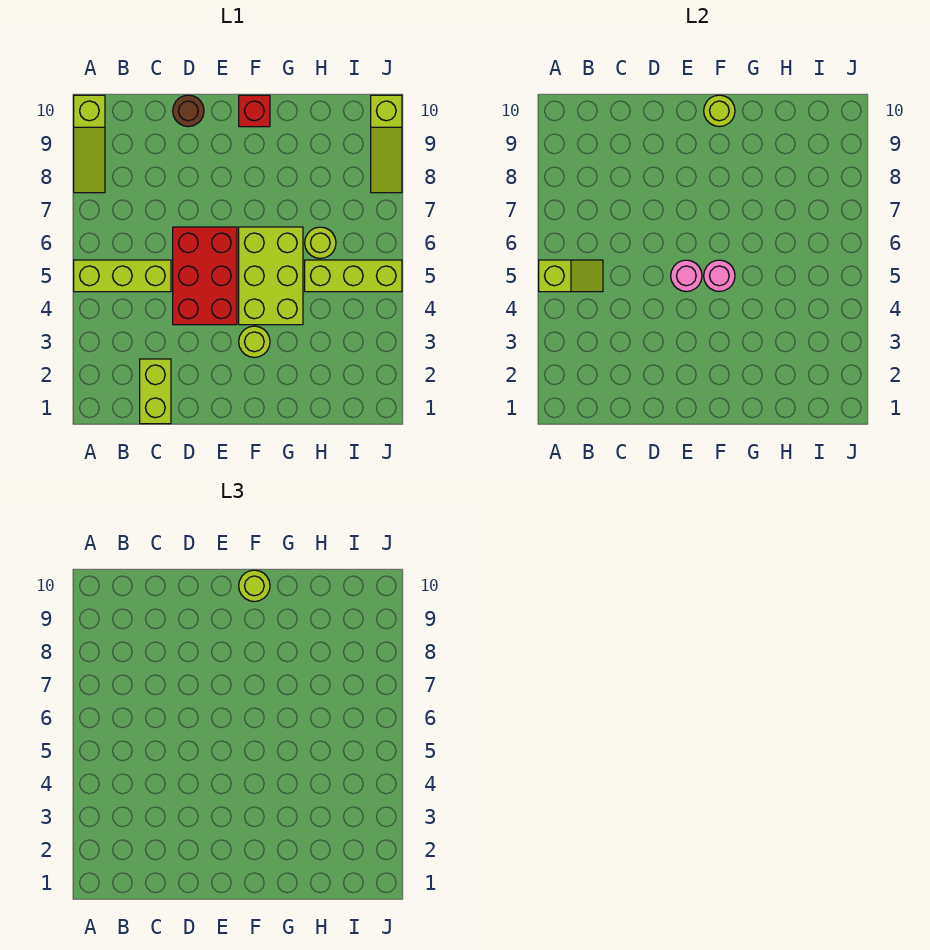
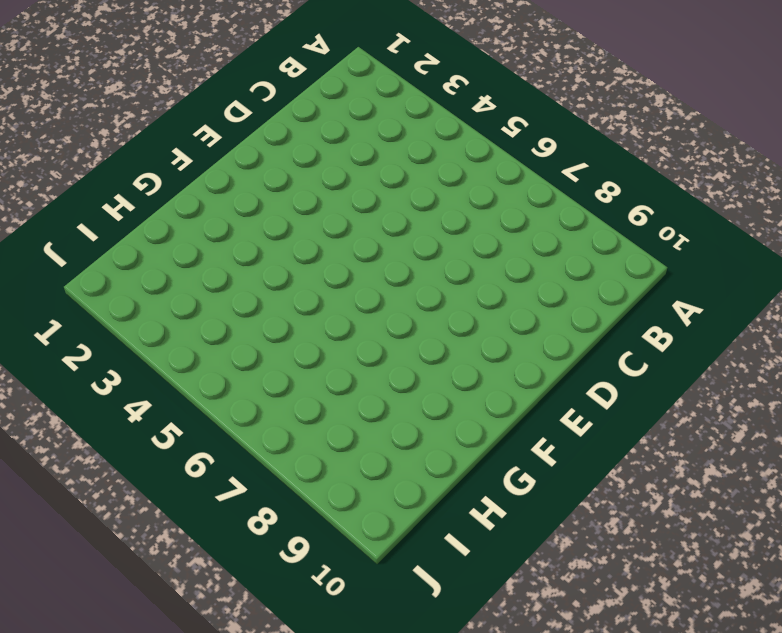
none -> lime brick A5:C5 level 1
none -> lime slope A8:A10 level 1 top 10
none -> lime brick C1:C2 level 1

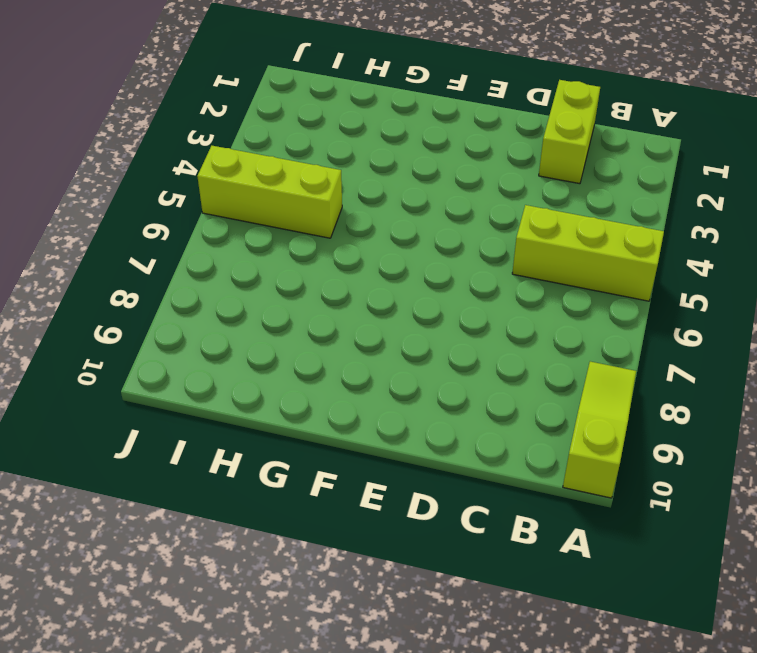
none -> red brick D4:E6 level 1
none -> brown round brick D10 level 1
none -> lime round brick F3 level 1

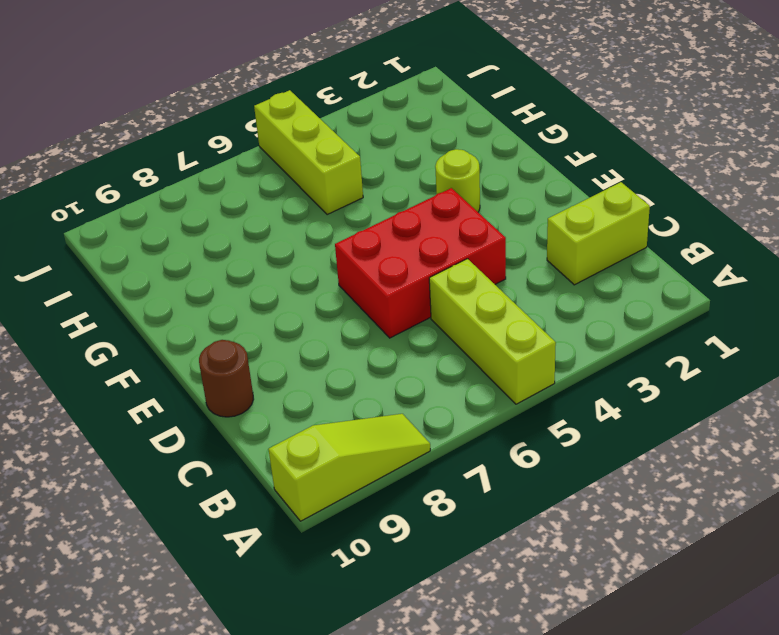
none -> lime brick F4:G6 level 1
none -> red brick F10 level 1
none -> lime round brick H6 level 1

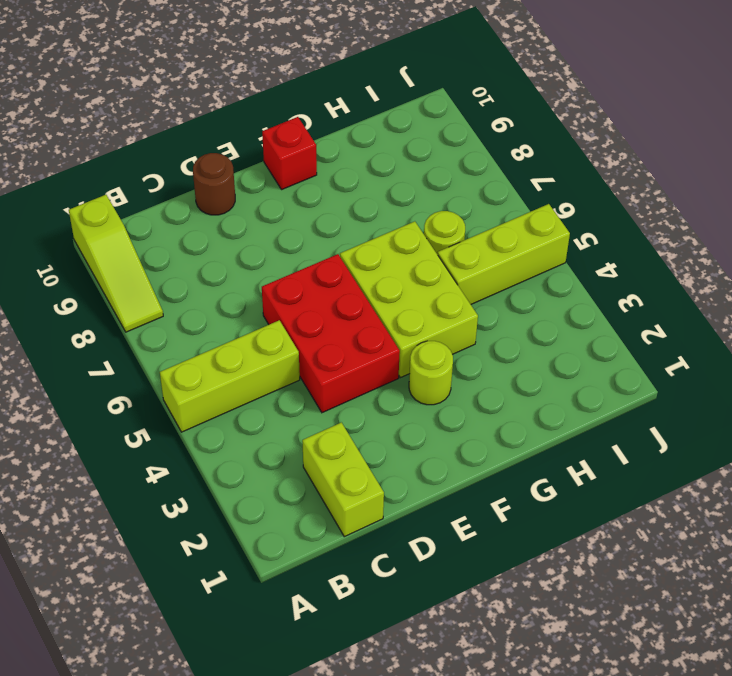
none -> lime slope J8:J10 level 1 top 10
none -> lime slope A5:B5 level 2 top A
none -> pink round brick E5 level 2

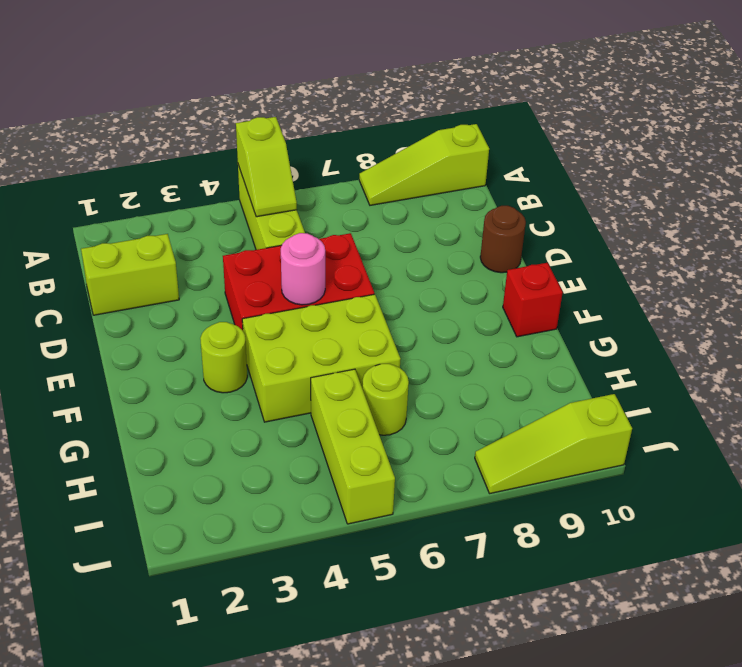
none -> pink round brick F5 level 2
none -> lime round brick F10 level 2
none -> lime round brick F10 level 3

